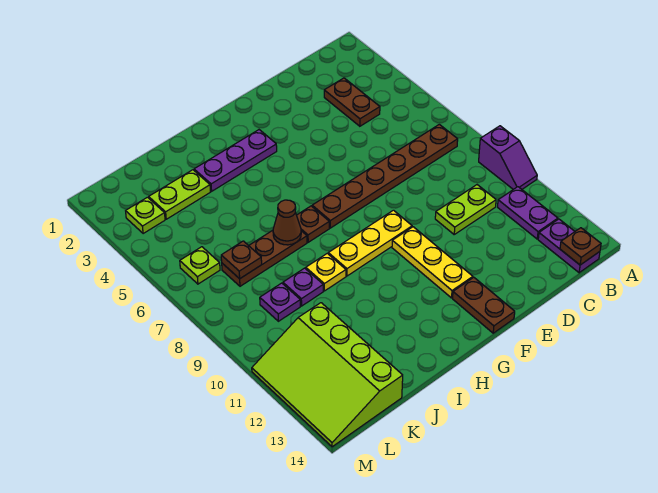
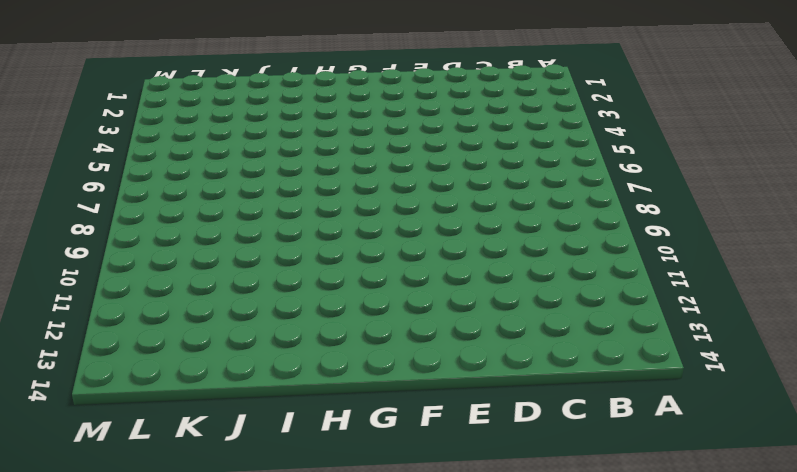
none -> purple slope A9:A10 level 1 top 9
none -> brown plate B7:G7 level 1
none -> purple plate B11:B12 level 1

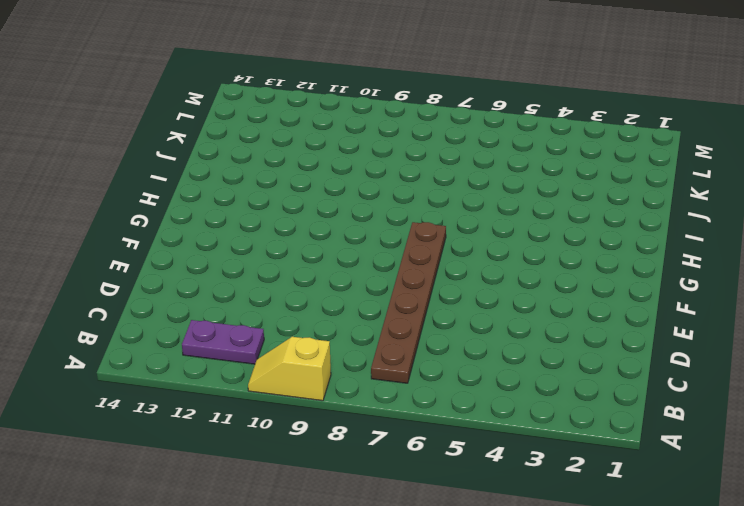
yellow slope A9:A10 level 1 top 9 -> purple slope A9:A10 level 1 top 9
none -> purple plate B13:B14 level 1
none -> brown plate C3:C4 level 1
none -> lime plate C10:D10 level 1

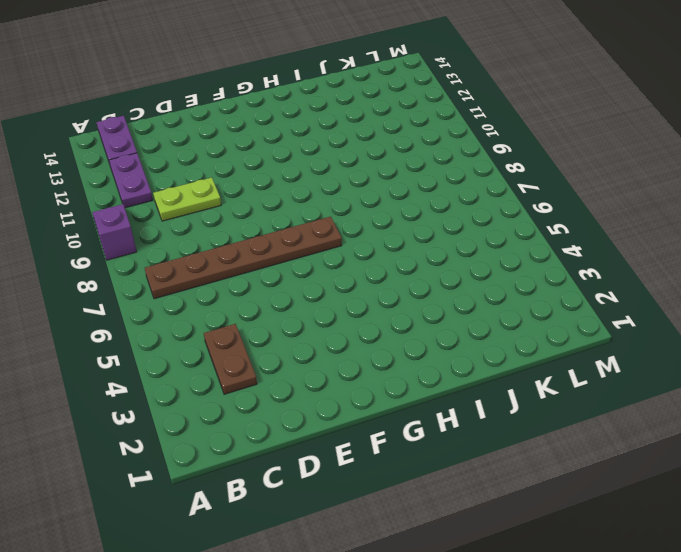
none -> yellow plate F9:H9 level 1
none -> yellow plate F10:F12 level 1
none -> brown plate F13:F14 level 1

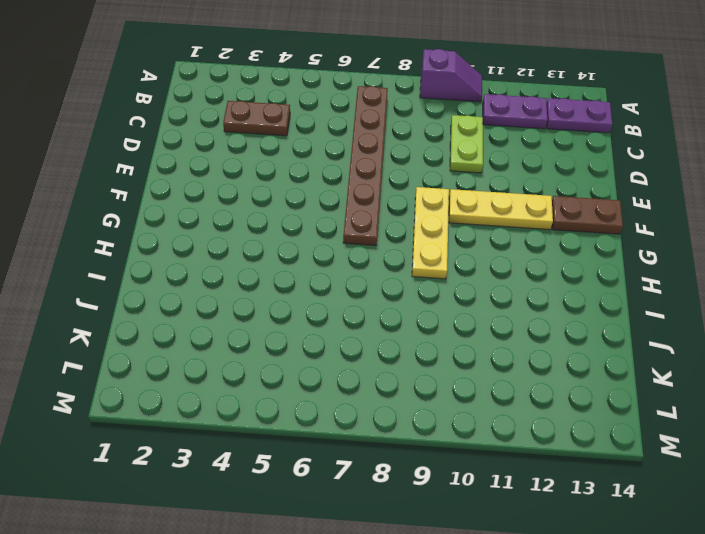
none -> purple plate G3:I3 level 1
none -> brown plate H7 level 1
none -> brown plate I7:K7 level 1

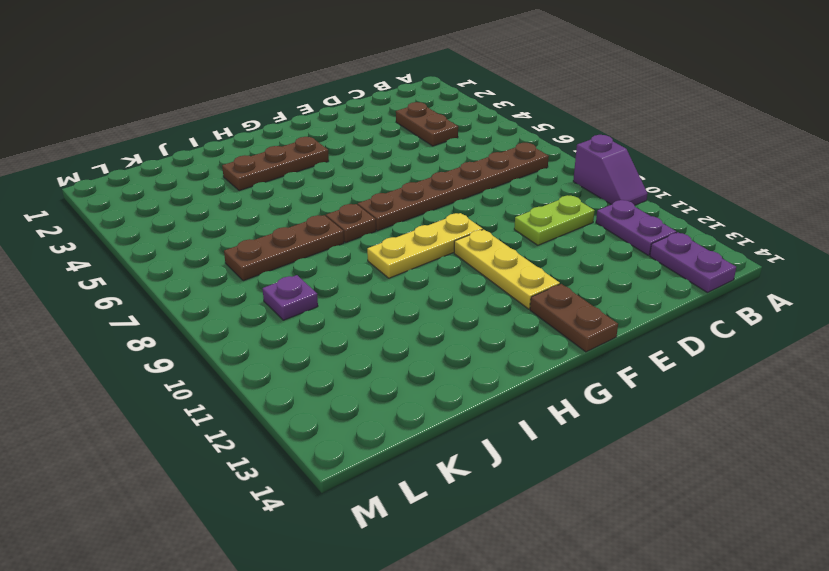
brown plate G3:I3 level 1 -> purple plate G3:I3 level 1
none -> yellow plate I9 level 1
none -> lime plate J3:K3 level 1
none -> purple plate J9 level 1

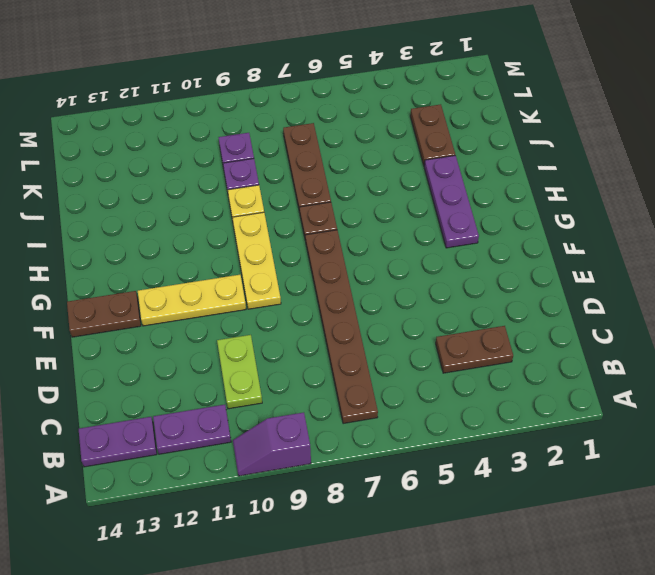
brown plate J3:K3 level 1 -> lime plate J3:K3 level 1
none -> lime slope K11:M14 level 1 top K
none -> lime plate L3 level 1
none -> lime plate L6 level 1

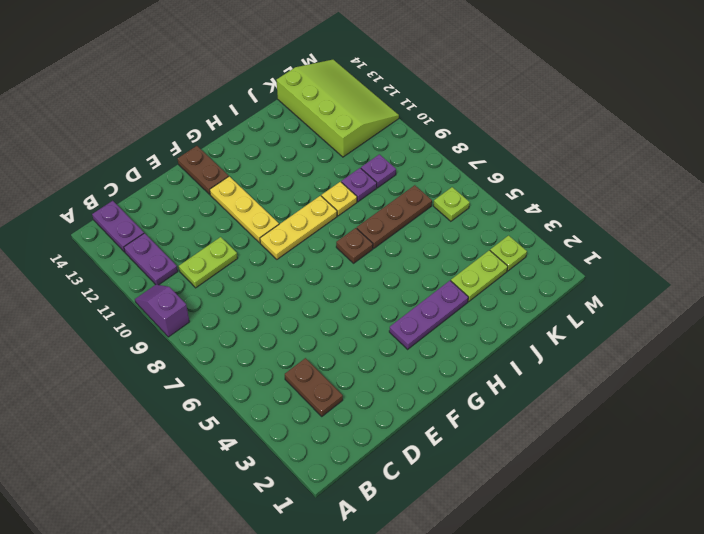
none -> brown plate B7:G7 level 1
none -> brown plate B14 level 2
none -> brown cone I7 level 2

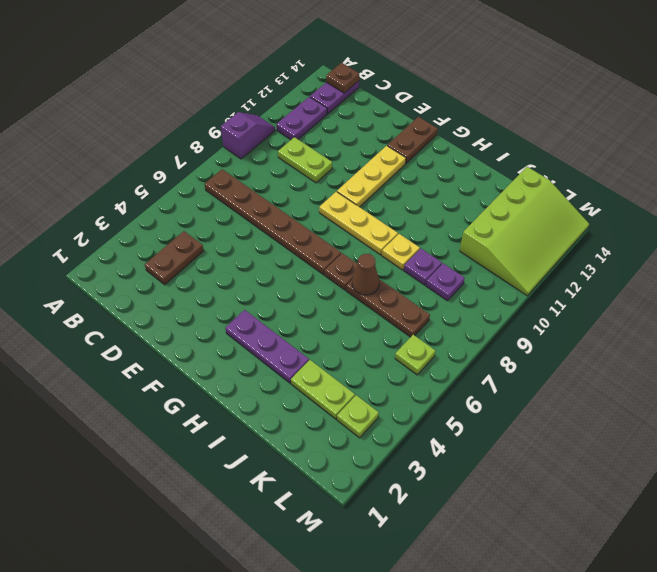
none -> brown plate K7 level 2

